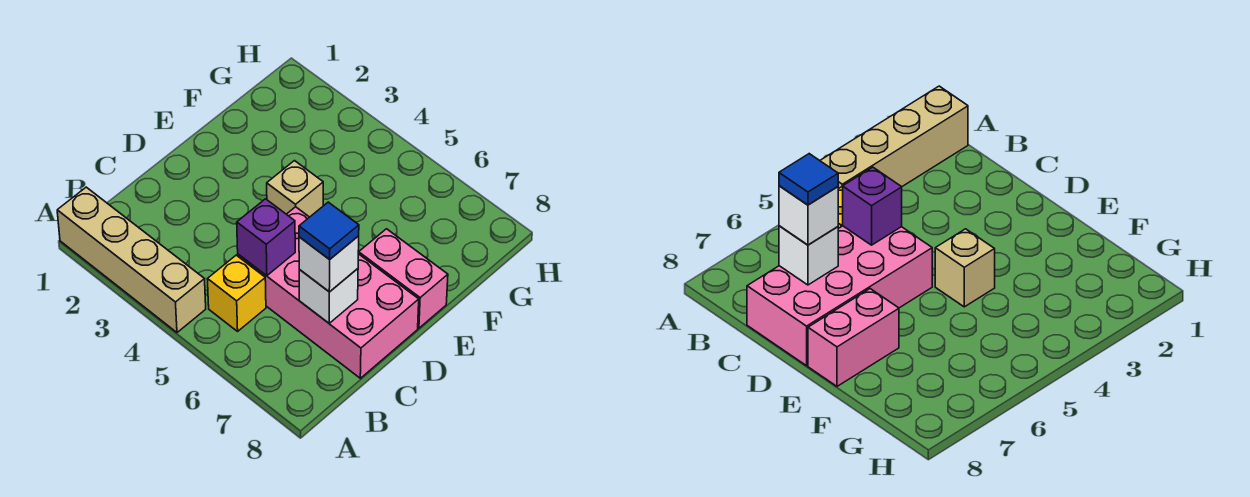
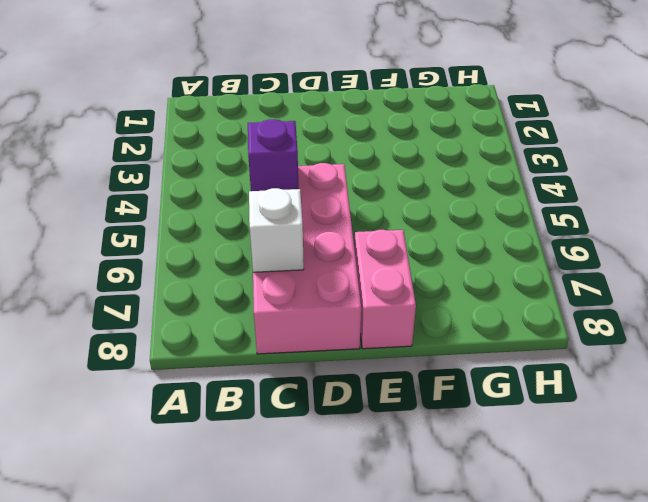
none -> tan brick A1:A4 level 1
none -> yellow brick B5 level 1

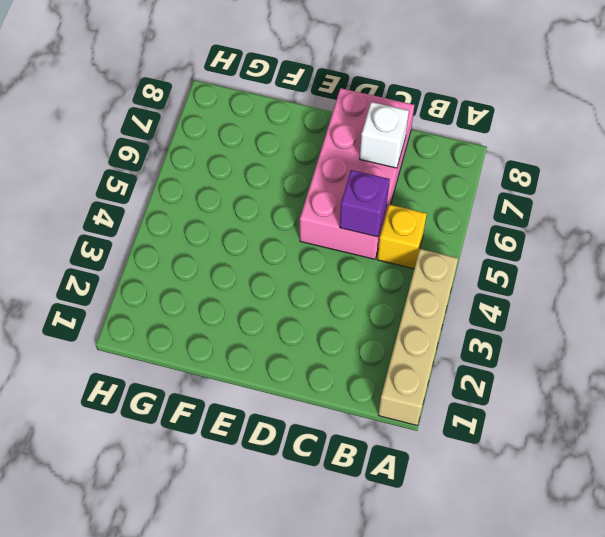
none -> tan brick E4 level 1
none -> pink brick E7:E8 level 1

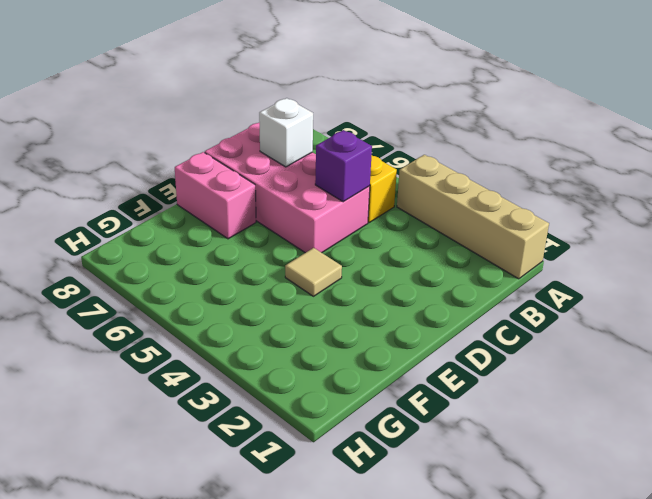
tan tile E4 level 1 -> tan brick E4 level 1
none -> white brick C7 level 3
none -> blue tile C7 level 4

